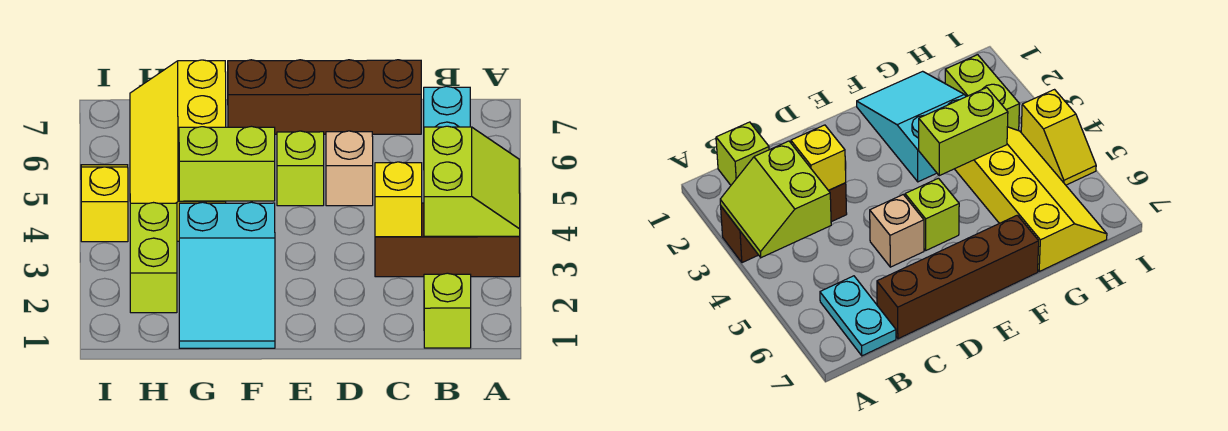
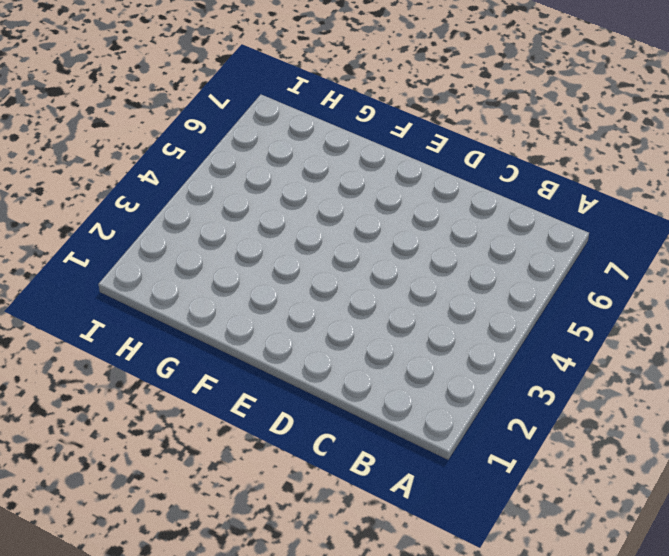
none -> brown brick A3:C3 level 1
none -> lime brick B1 level 1
none -> cyan plate B6:B7 level 1

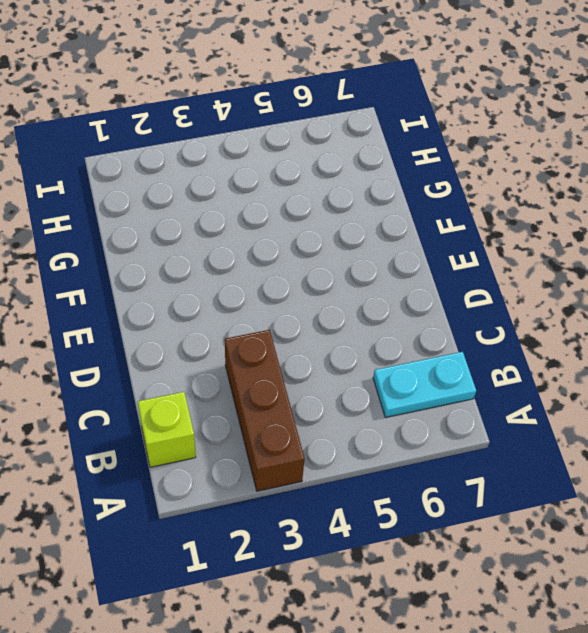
none -> brown brick C7:F7 level 1
none -> tan brick D5 level 1
none -> lime brick E5 level 1

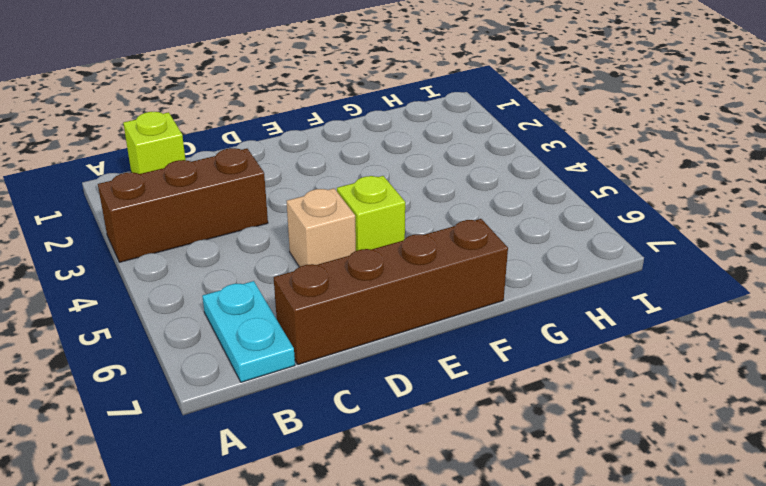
none -> cyan slope F1:G3 level 1 top 3
none -> yellow slope G4:H7 level 1 top G
none -> lime brick H2:H3 level 1

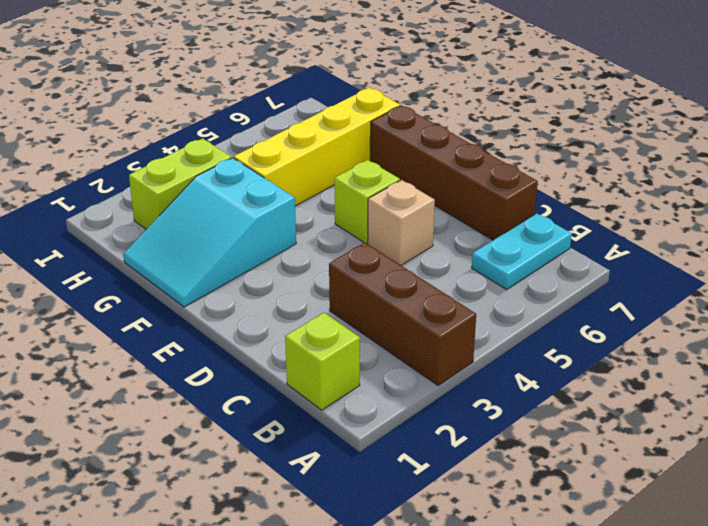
none -> yellow slope I4:I5 level 1 top 4
none -> lime slope A3:B4 level 2 top B
none -> yellow brick C3 level 2

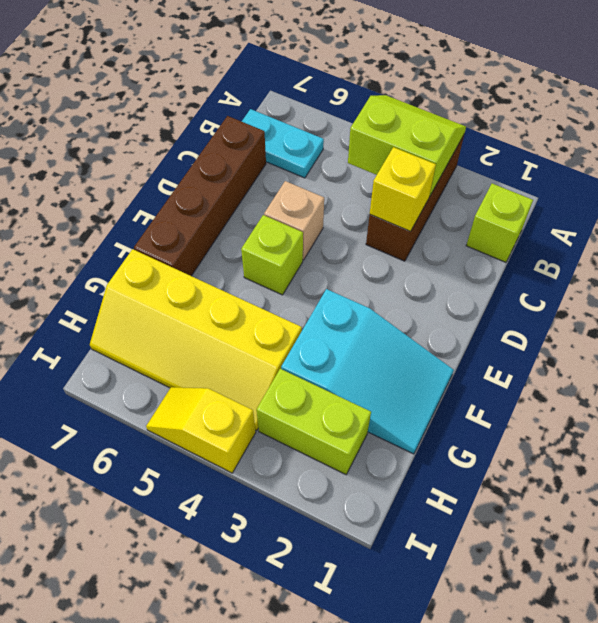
none -> lime brick F4:G4 level 2

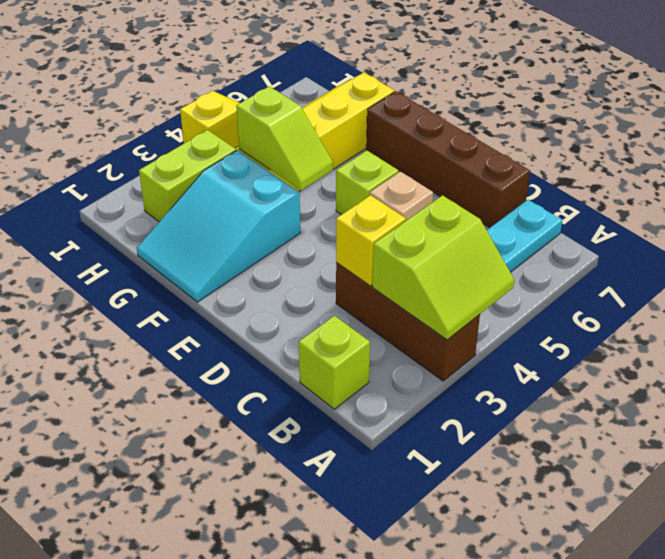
lime slope F4:G4 level 2 top G -> lime brick F4:G4 level 2

